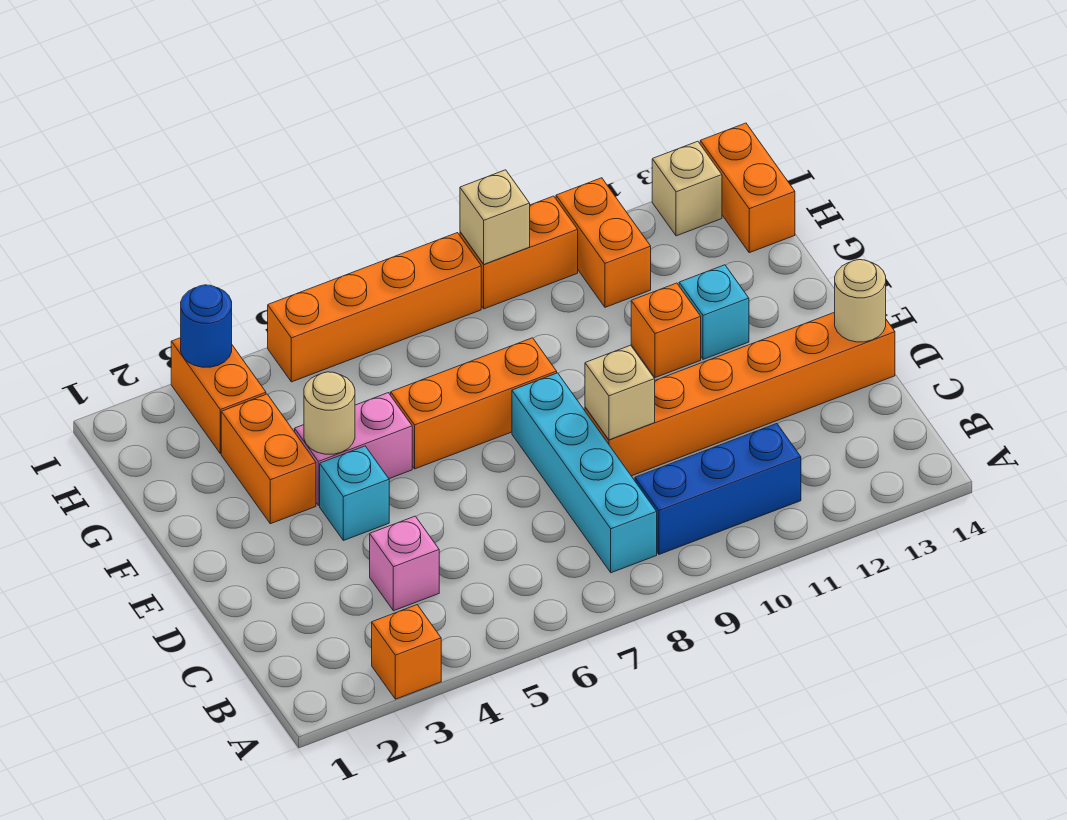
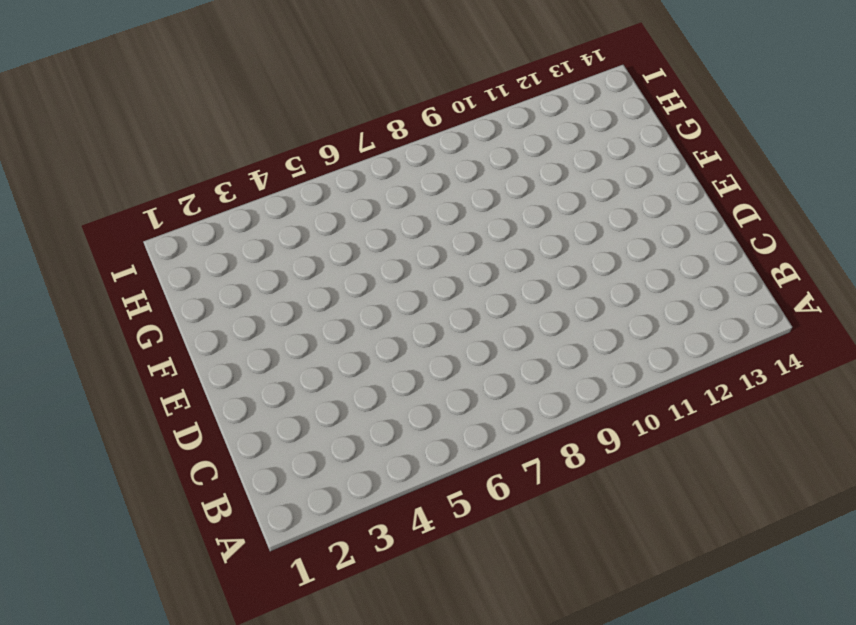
none -> orange brick A3 level 1
none -> cyan brick B8:E8 level 1
none -> blue brick B9:B11 level 1

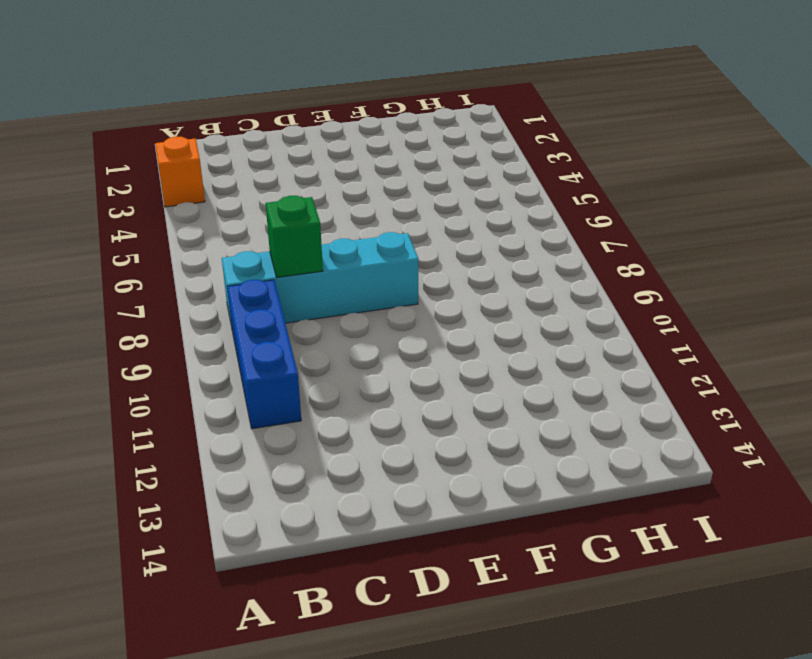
green brick C8 level 2 -> none
none -> pink brick C4 level 1
none -> orange brick D9:D14 level 1
none -> cyan brick E4 level 1

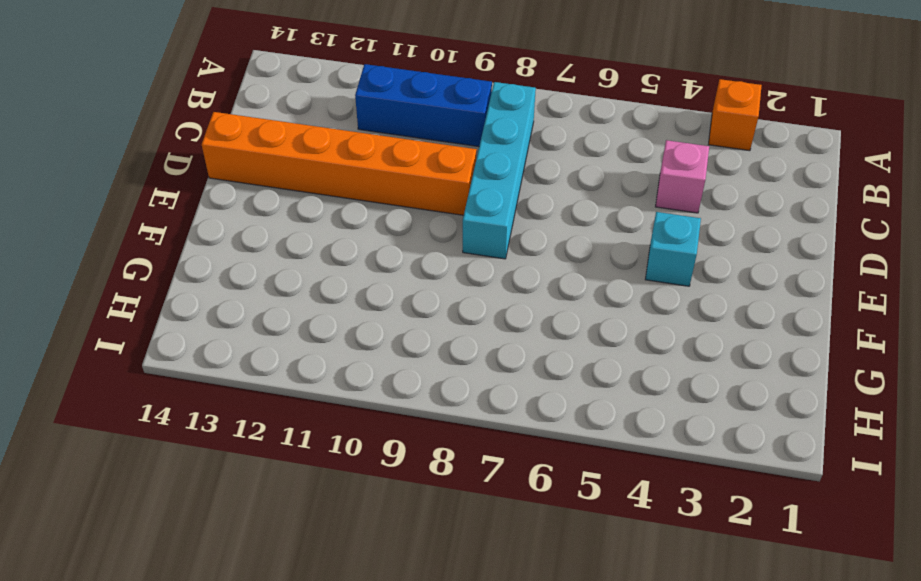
none -> orange brick F3:G3 level 1
none -> pink brick F4:F5 level 1
none -> orange brick F6:F8 level 1

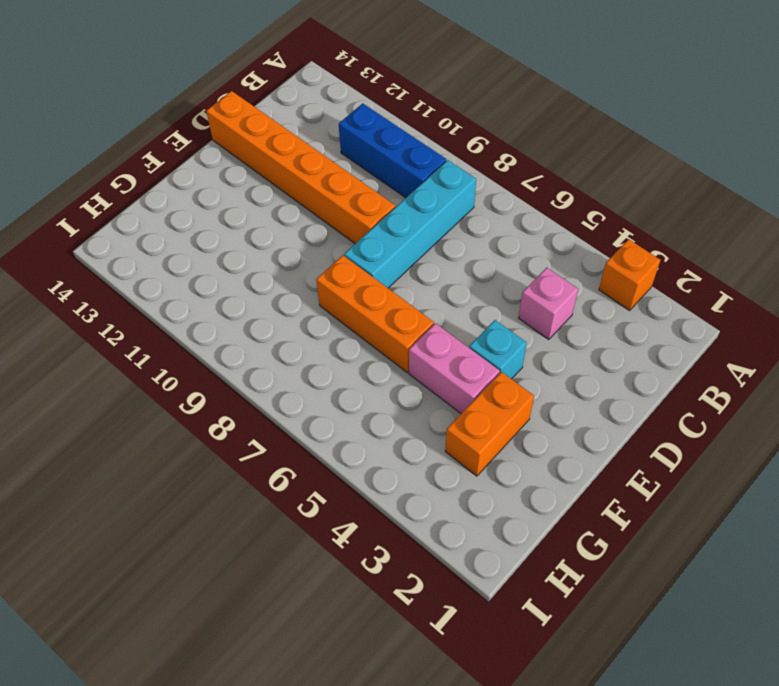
none -> orange brick F11 level 1
none -> cyan brick F12 level 1
none -> orange brick H3:I3 level 1

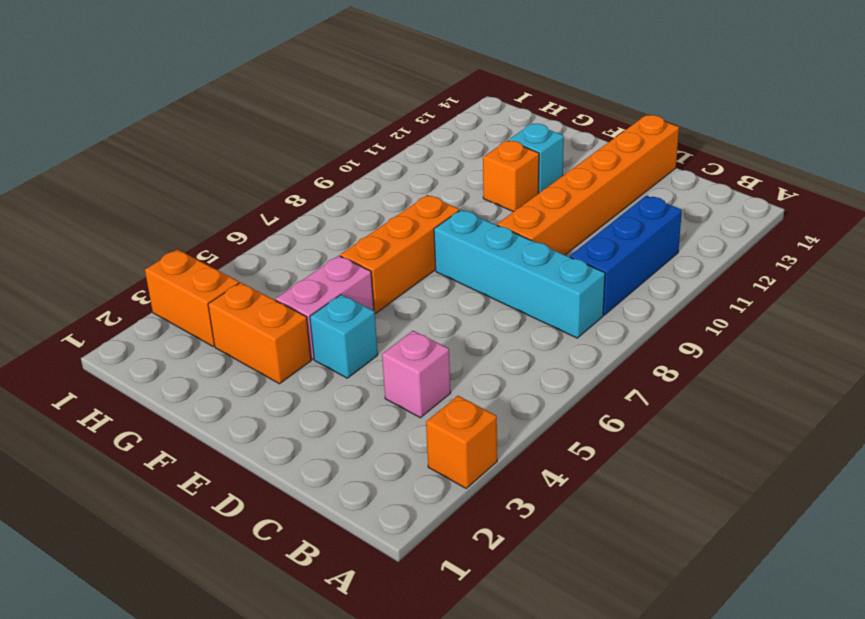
none -> orange brick H11:I11 level 1
none -> orange brick H14:I14 level 1
none -> orange brick I5:I8 level 1

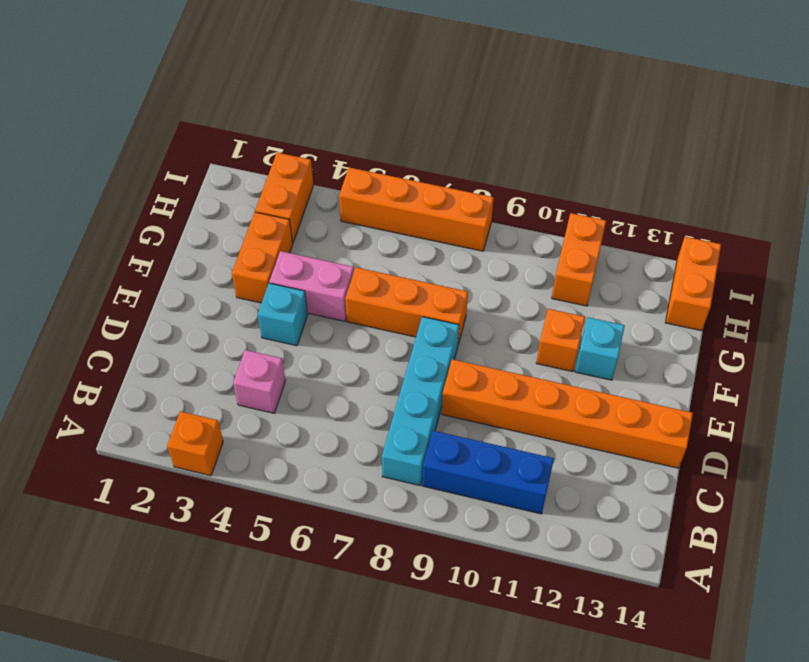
none -> orange brick I9:I10 level 1
none -> tan brick I13 level 1
none -> tan brick D9 level 2

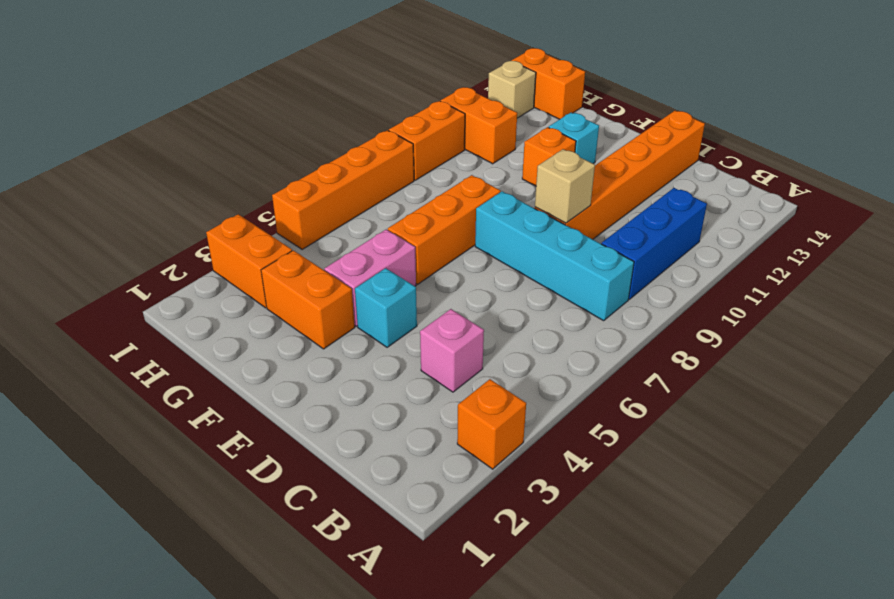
none -> tan round brick D14 level 2
none -> tan round brick F4 level 2
none -> blue round brick I3 level 2

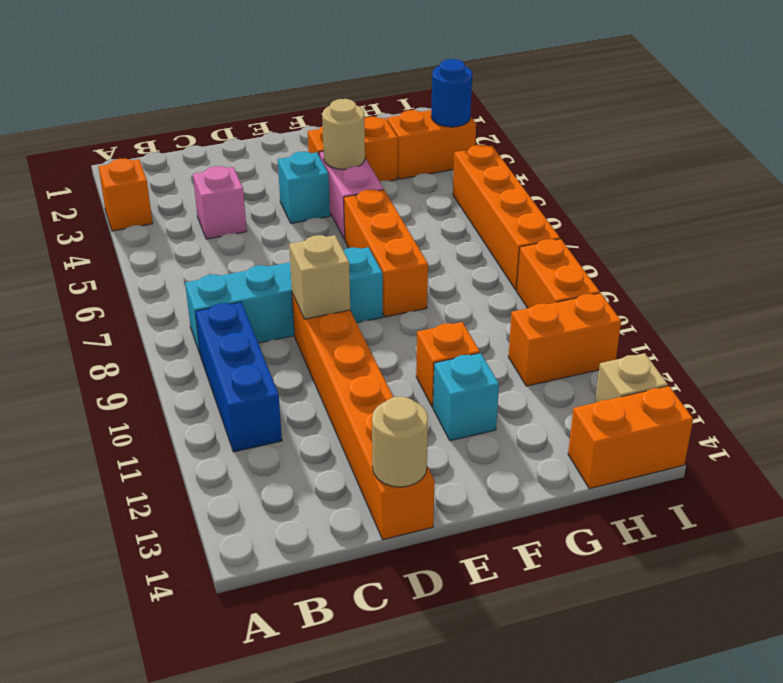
none -> tan brick I9 level 2

